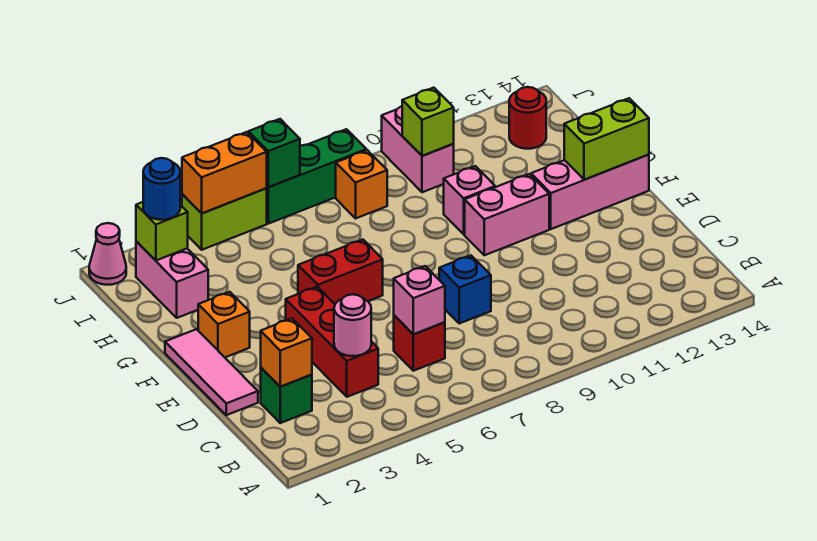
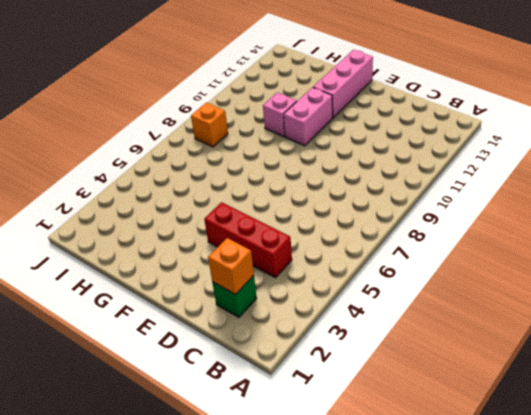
none -> red brick C6 level 1
none -> pink tile D1:F1 level 1
none -> blue brick D8 level 1

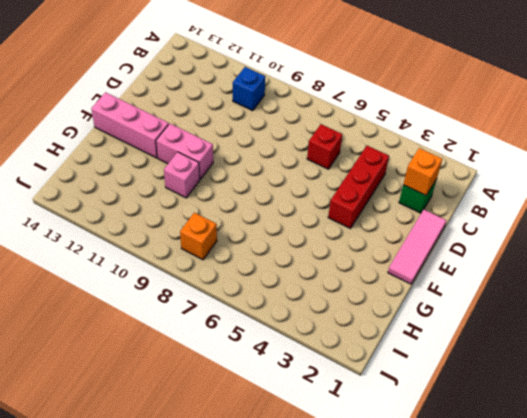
blue brick B10 level 1 -> blue brick D8 level 1
none -> orange brick F2 level 1
none -> red brick F5:F6 level 1
none -> pink brick H2:I2 level 1

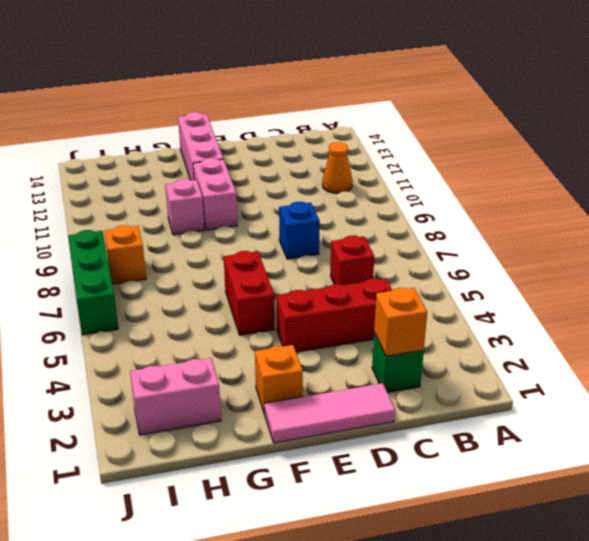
orange cone B11 level 1 -> none
none -> pink brick I10:J10 level 1
none -> red round brick I13 level 1
none -> pink cone J1 level 1

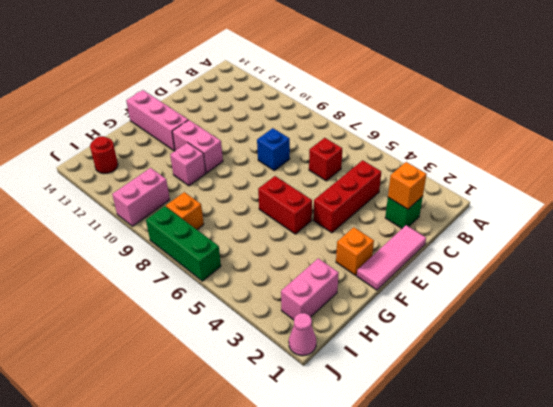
none -> lime brick J4:J5 level 1
none -> pink round brick C4 level 2
none -> pink brick C6 level 2

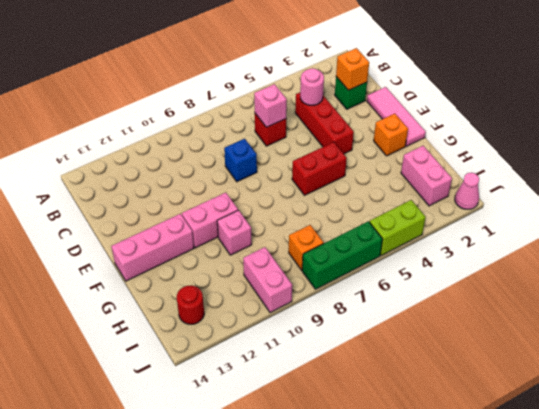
none -> lime brick F13:F14 level 2
none -> lime brick I2 level 2
none -> lime brick I10 level 2

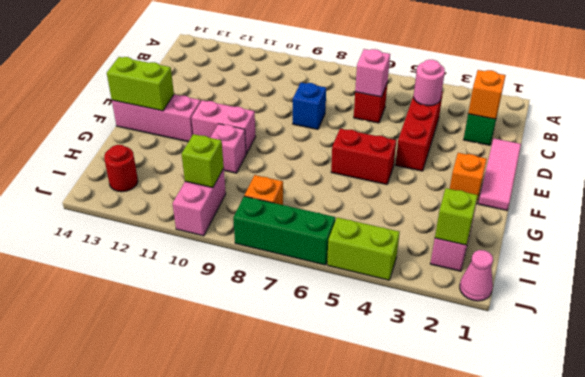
none -> orange brick J4:J5 level 2
none -> green brick J6 level 2
none -> blue round brick I2 level 3

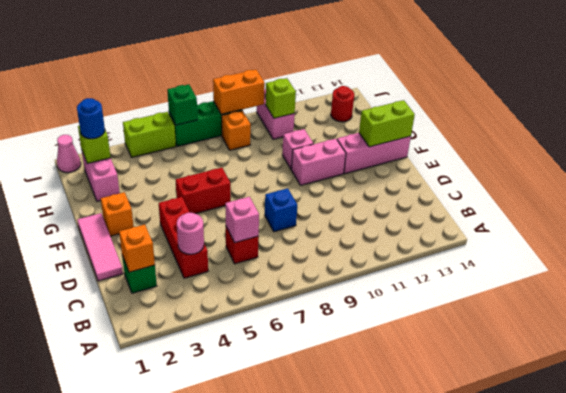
orange brick J8:J9 level 2 -> orange brick J4:J5 level 2

